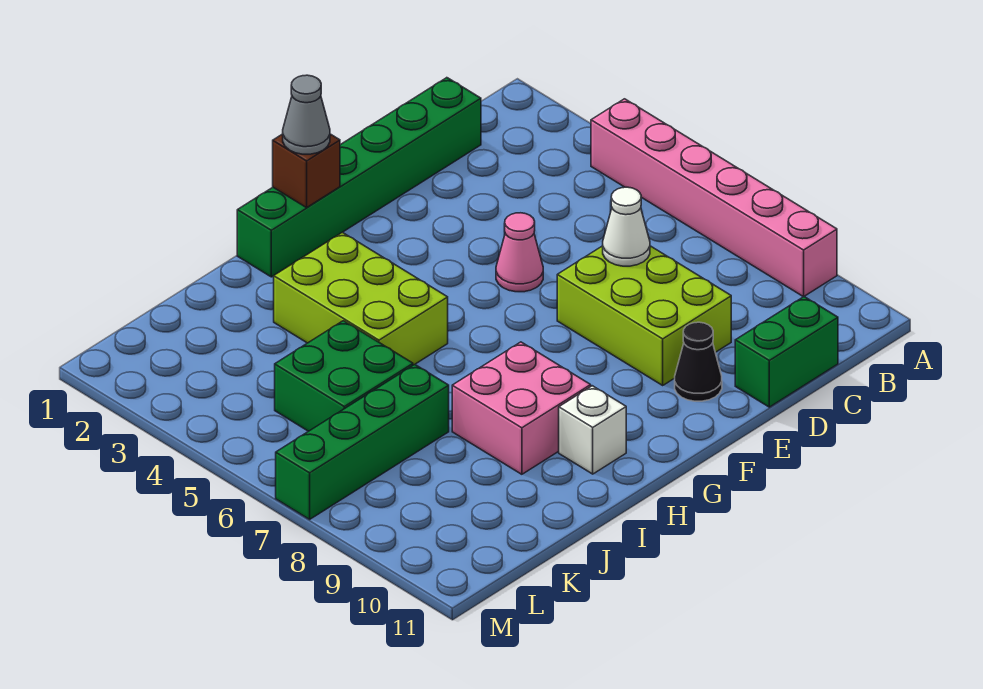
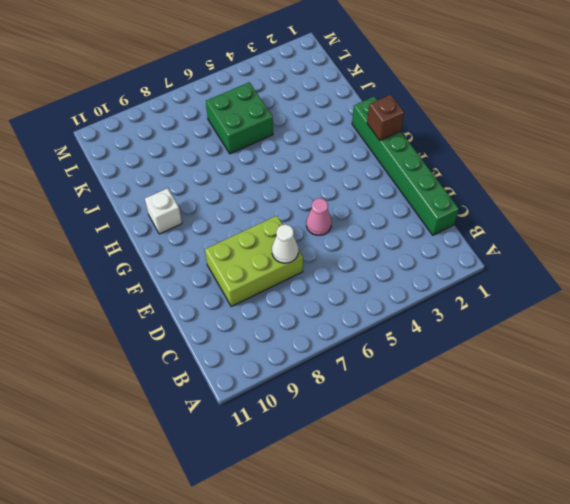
none -> pink brick A4:A9 level 1
none -> green brick C11:D11 level 1
none -> black cone E10 level 1

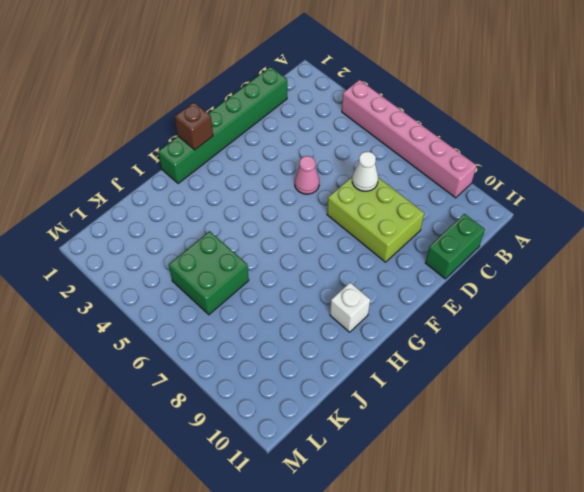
none -> black cone E10 level 1
none -> lime brick H3:I5 level 1
none -> pink brick H8:I9 level 1

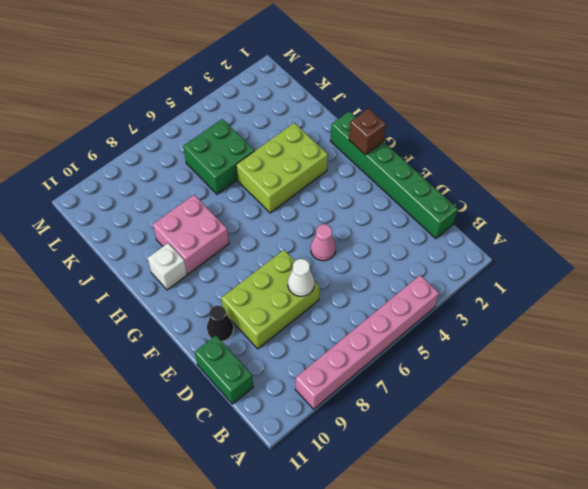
none -> green brick J7:M7 level 1
none -> grey cone G1 level 3

